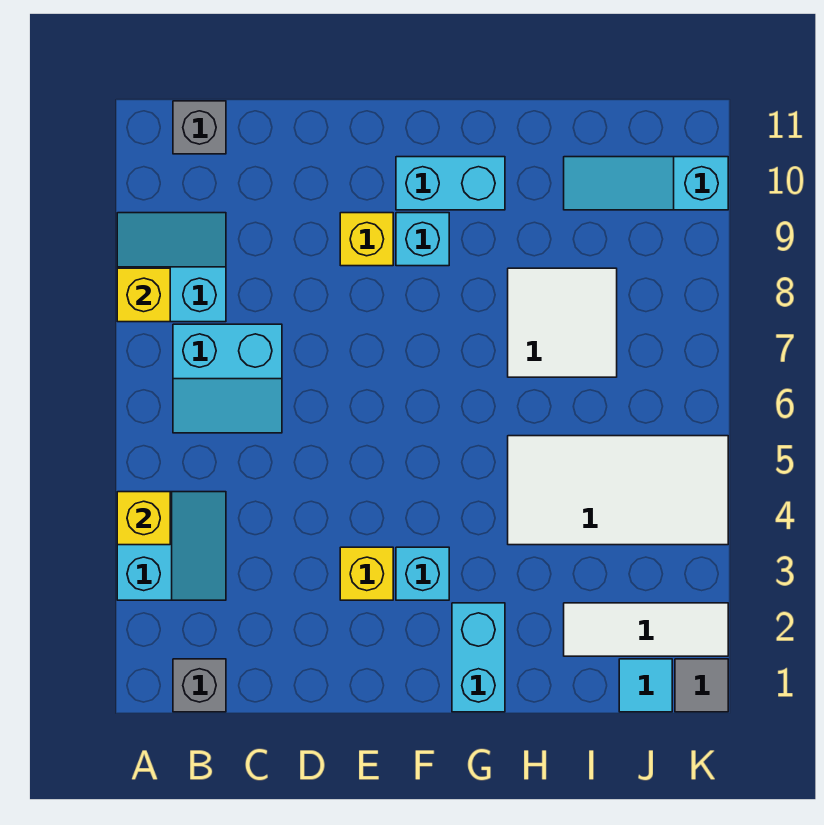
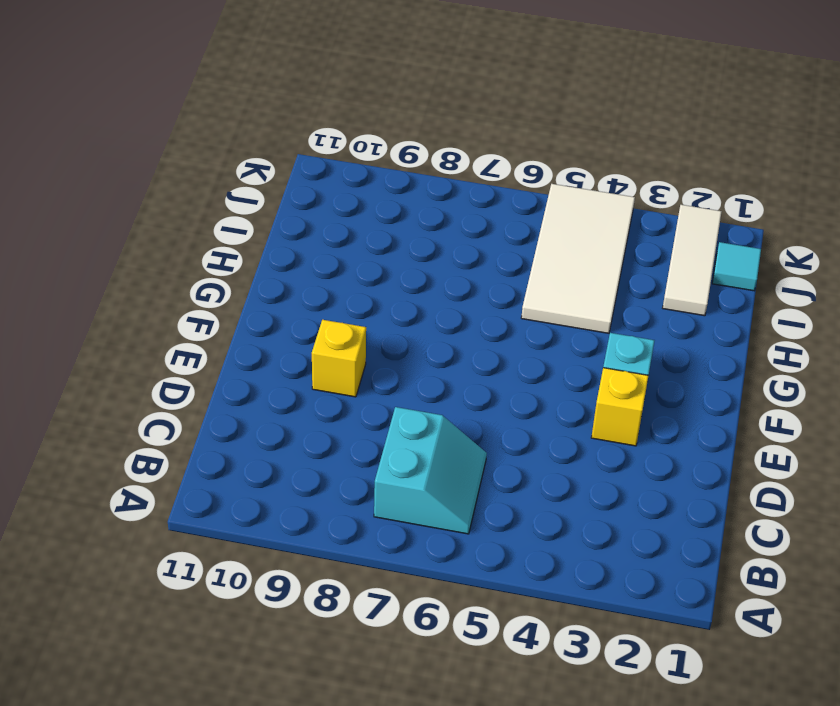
none -> cyan slope A3:B4 level 1 top A
none -> cyan slope A8:B9 level 1 top 8
none -> grey brick B1 level 1

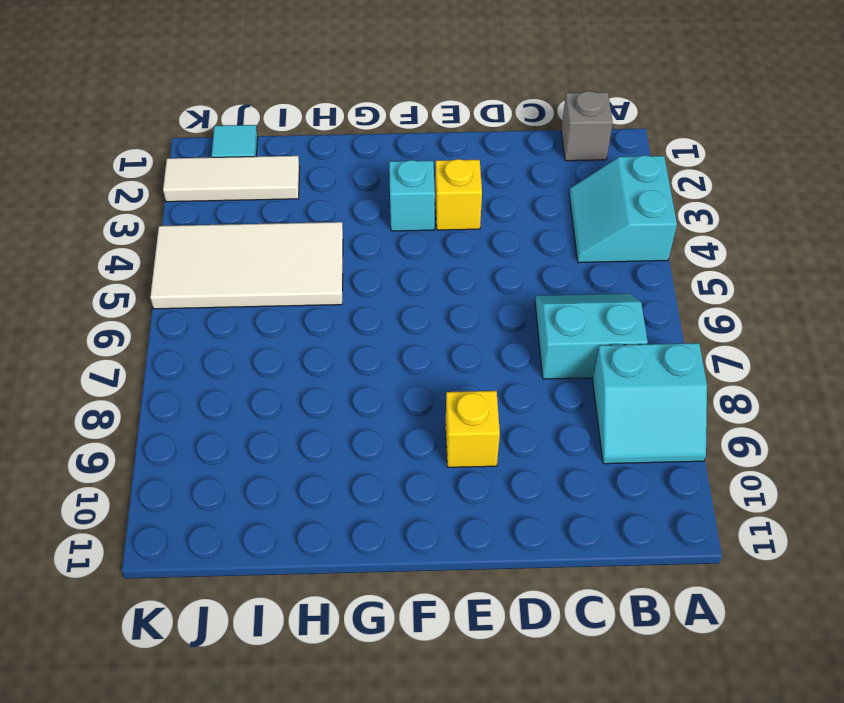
none -> grey brick B11 level 1
none -> cyan brick F9 level 1
none -> cyan brick F10:G10 level 1

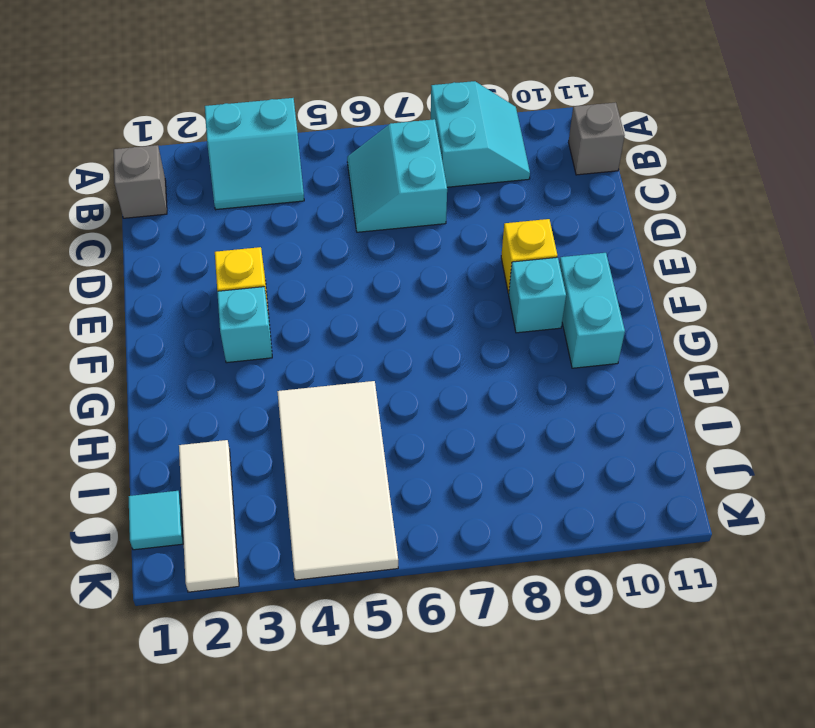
none -> cyan brick G1:G2 level 1
none -> white tile H7:I8 level 1
none -> cyan slope I10:K10 level 1 top K

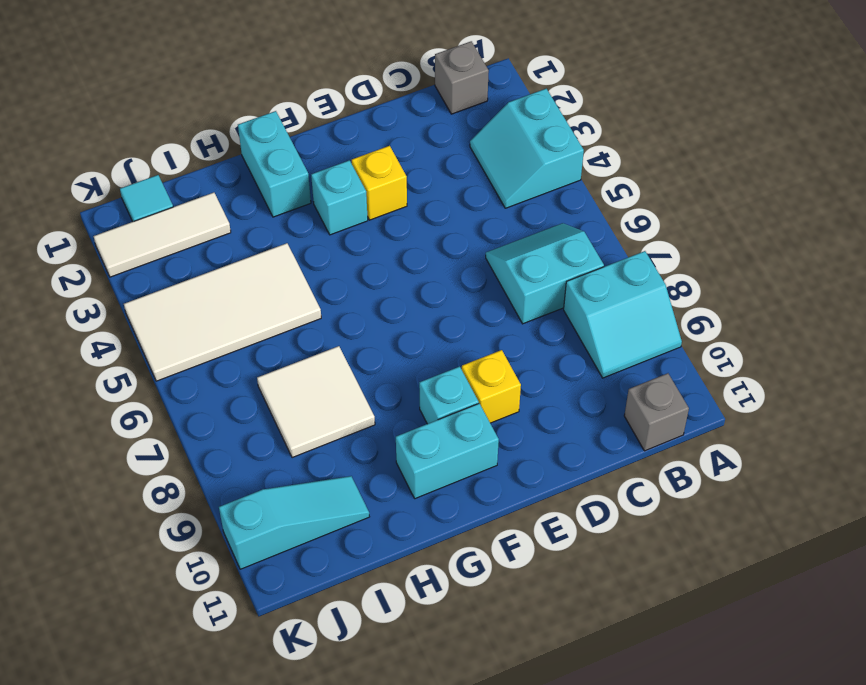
none -> grey tile K1 level 1
none -> yellow brick A4 level 2
none -> yellow brick A8 level 2

